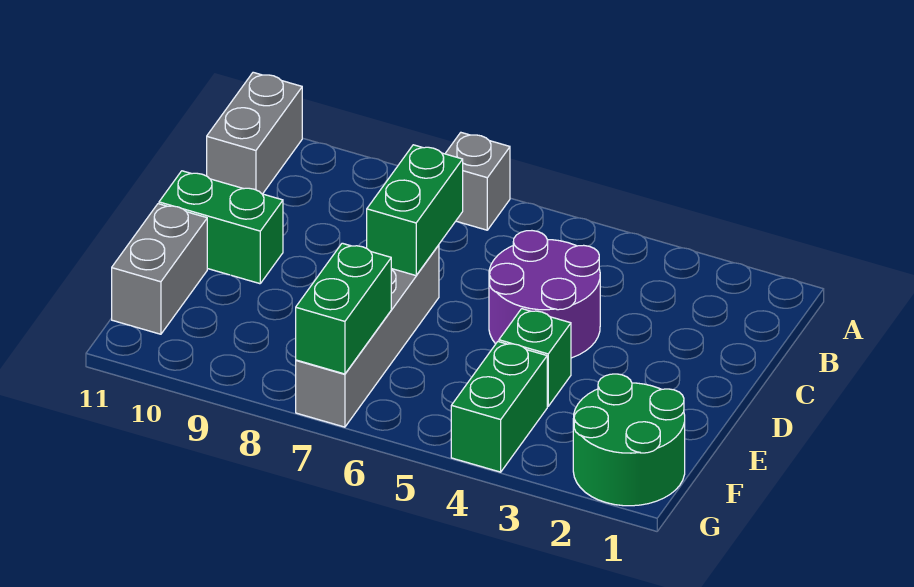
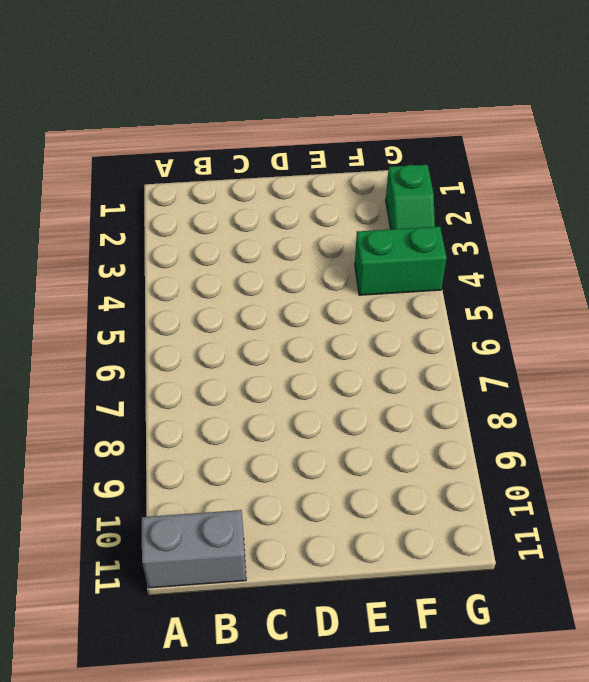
green slope G2:G3 level 1 top 2 -> green round brick F1:G2 level 1
none -> grey brick A7 level 1
none -> purple round brick C4:D5 level 1

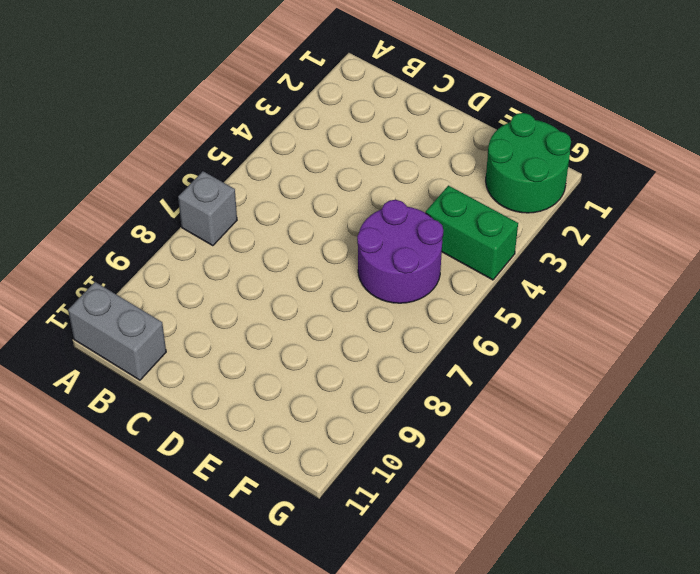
purple round brick E5:F6 level 1 -> purple round brick C4:D5 level 1
none -> grey brick D7:G7 level 1
none -> green brick D10:D11 level 1

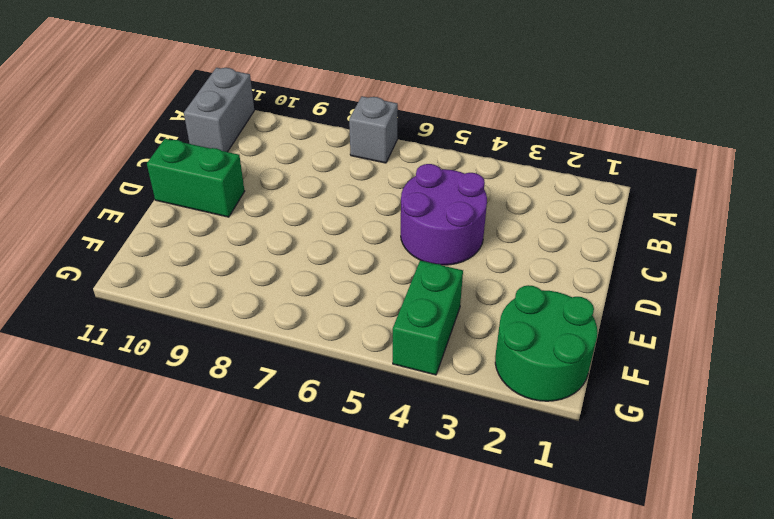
none -> grey brick D7:G7 level 1
none -> green brick E4 level 1

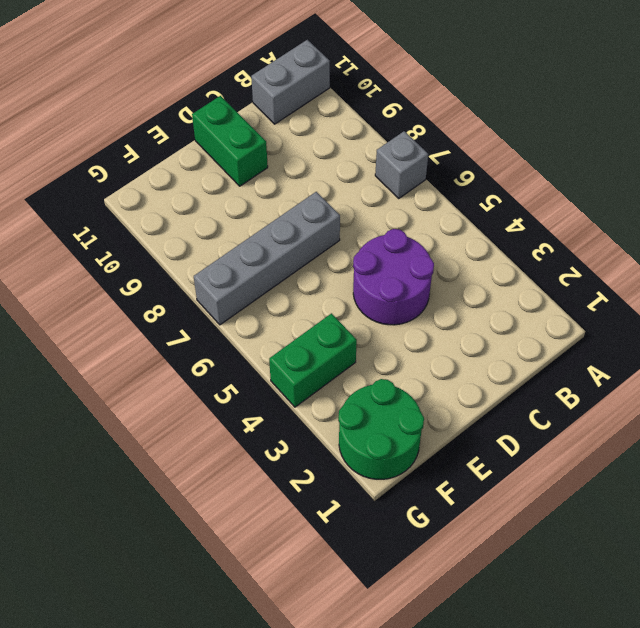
none -> green brick E4 level 1
none -> grey brick E11:F11 level 1

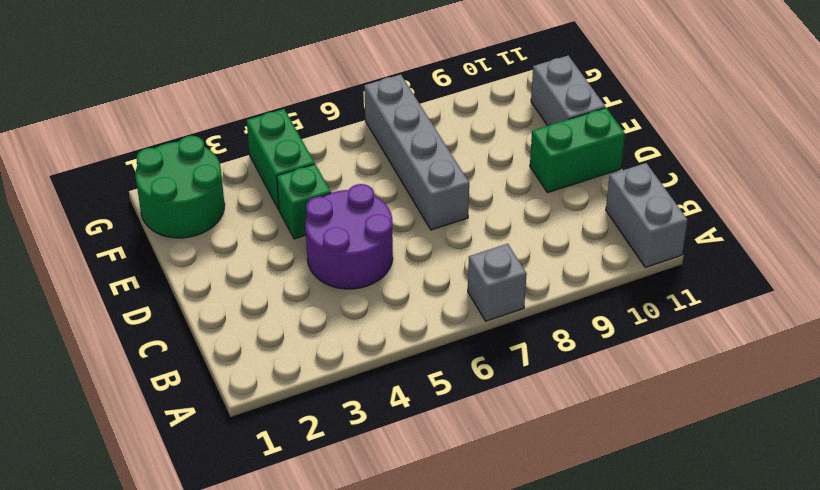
none -> green brick C7:D7 level 2
none -> green brick F7:G7 level 2

